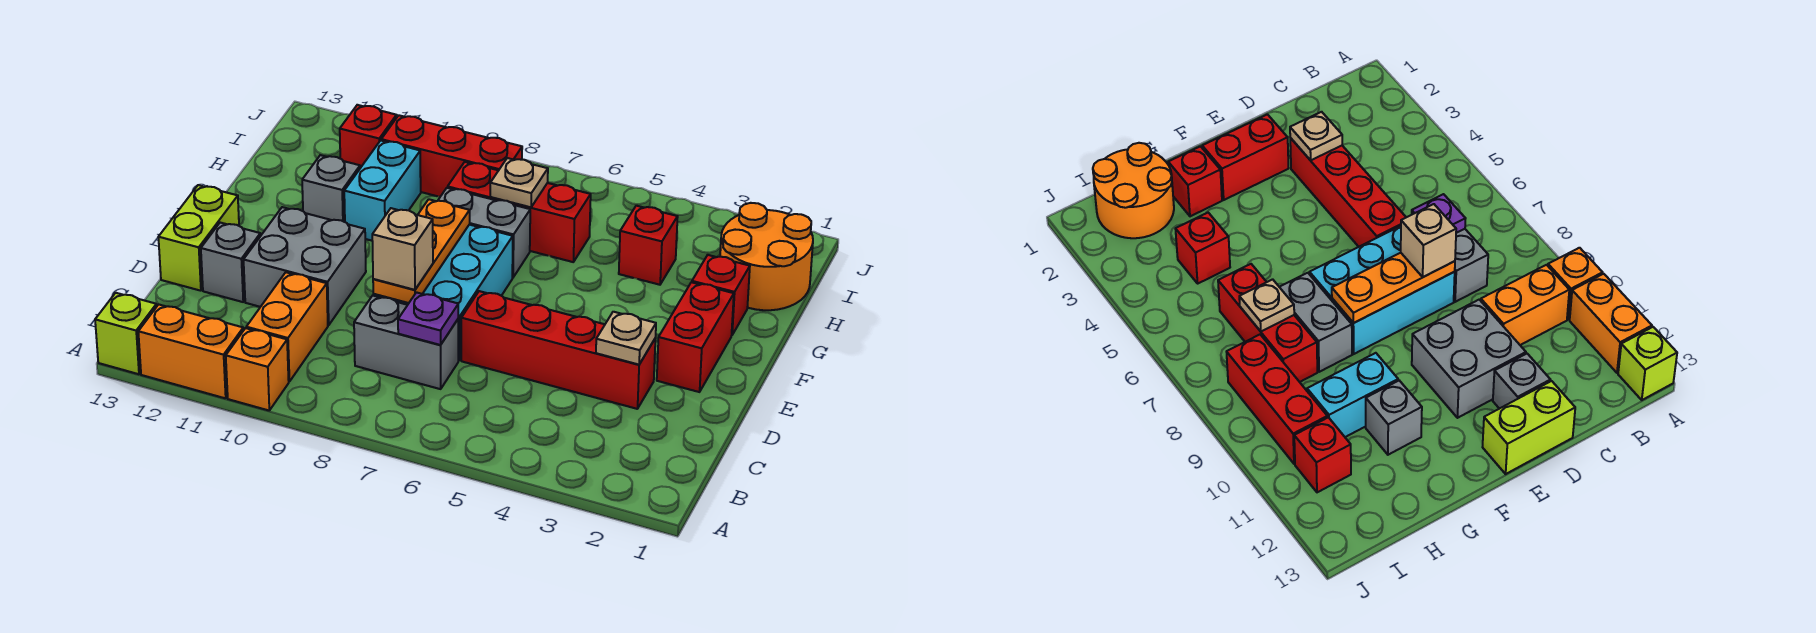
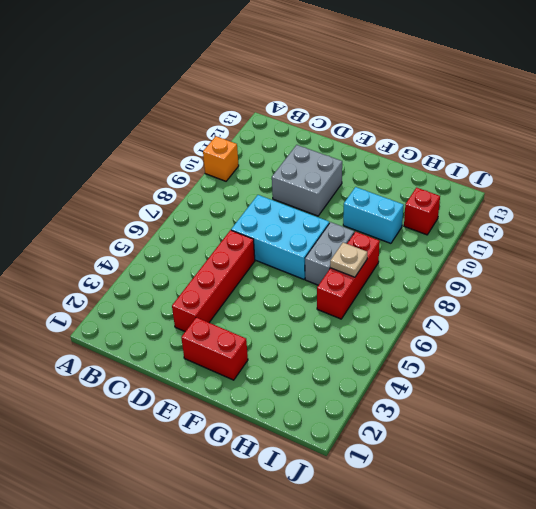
none -> orange brick A11:A12 level 1
none -> lime brick A13 level 1
none -> orange brick B10:C10 level 1

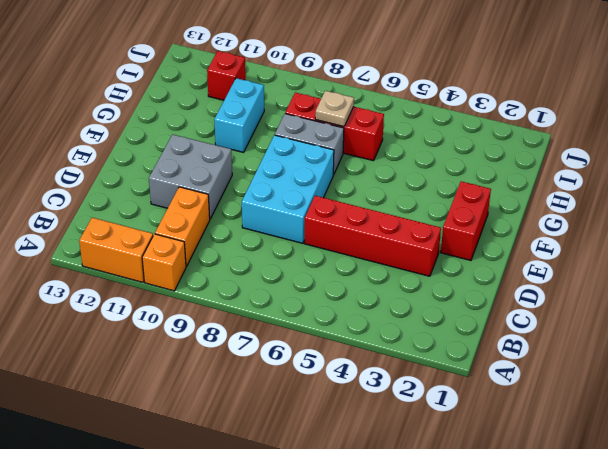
none -> lime brick A13 level 1
none -> grey brick C7:C8 level 1
none -> grey brick D12 level 1

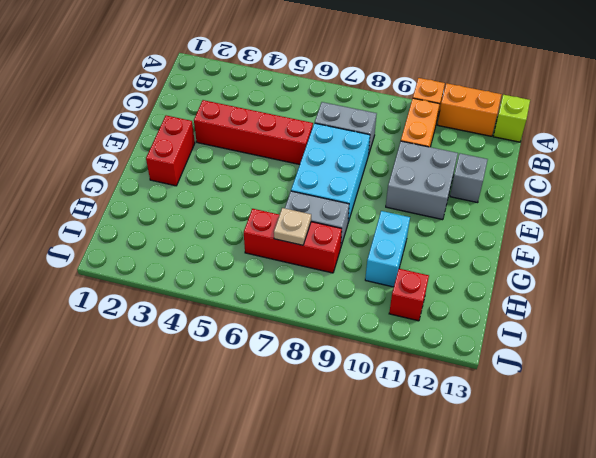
none -> lime brick D13:E13 level 1
none -> red brick G2 level 1
none -> grey brick G11 level 1

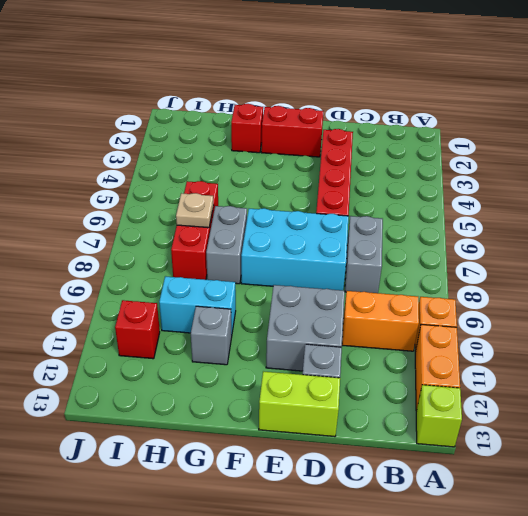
none -> orange round brick H1:I2 level 1
none -> red brick H4 level 1
none -> red brick I8:I10 level 1

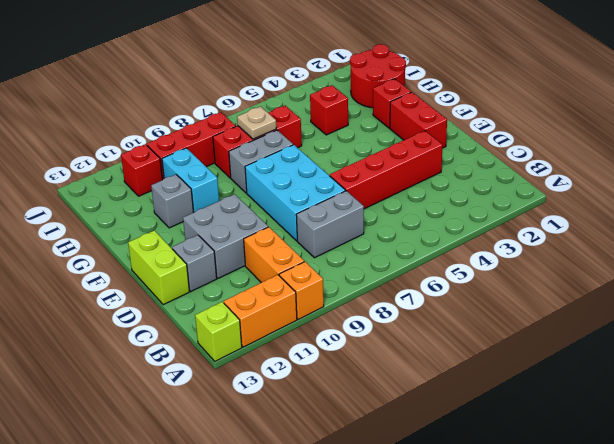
red round brick H1:I2 level 1 -> orange round brick H1:I2 level 1
none -> purple plate C7 level 2
none -> tan plate D3 level 2
none -> orange plate D8:F8 level 2

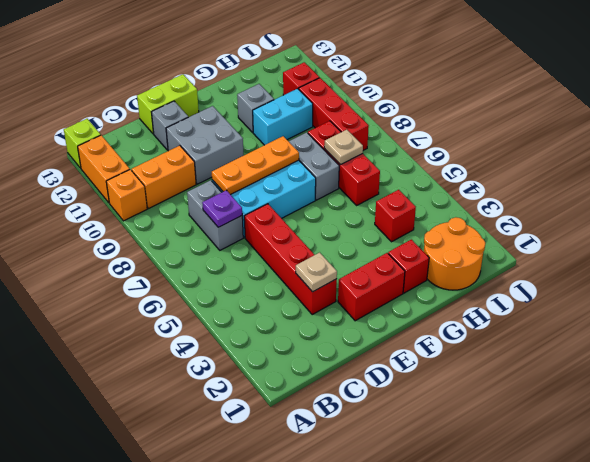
none -> tan brick D8 level 3

